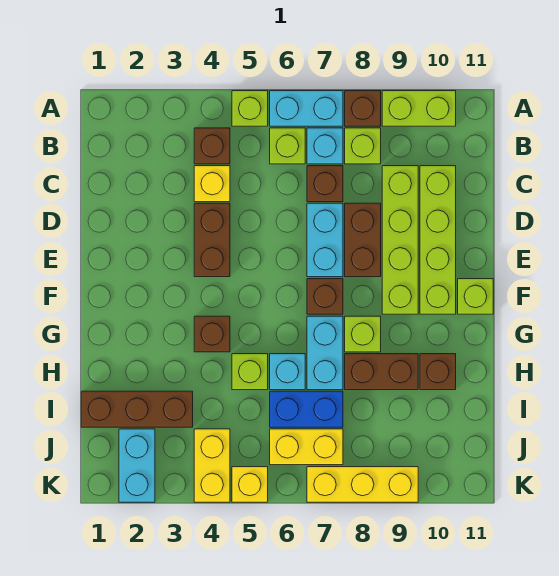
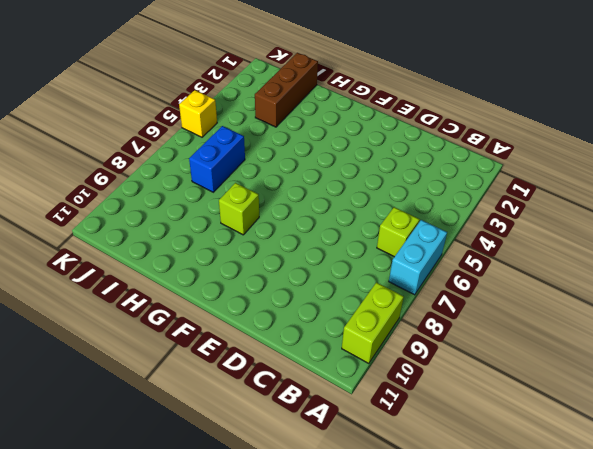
none -> lime brick A5 level 1
none -> brown brick A8 level 1
none -> brown brick B4 level 1
none -> cyan brick B7 level 1

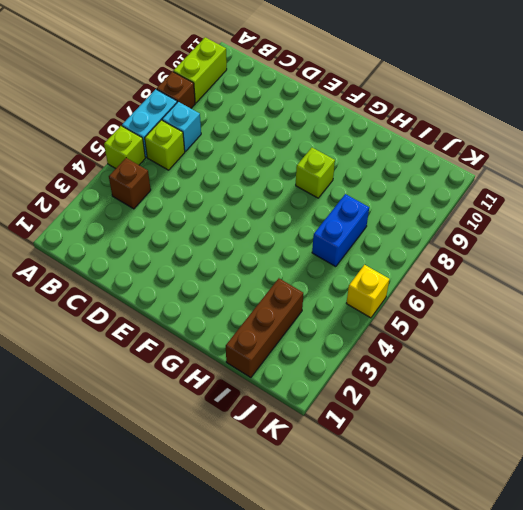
none -> lime brick B8 level 1
none -> yellow brick C4 level 1
none -> brown brick C7 level 1
none -> lime brick C9:F9 level 1

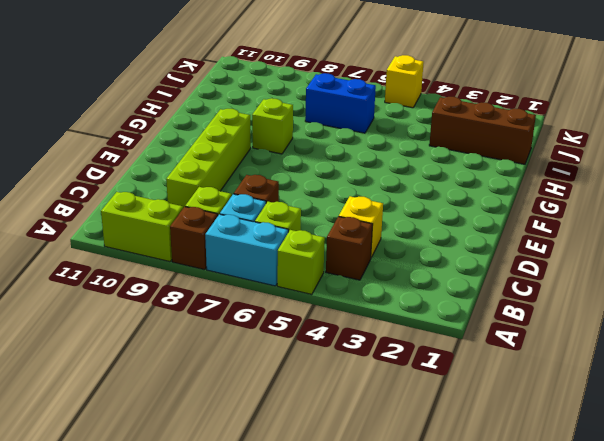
none -> lime brick C10:F10 level 1
none -> brown brick D4:E4 level 1
none -> cyan brick D7:E7 level 1
none -> brown brick D8:E8 level 1

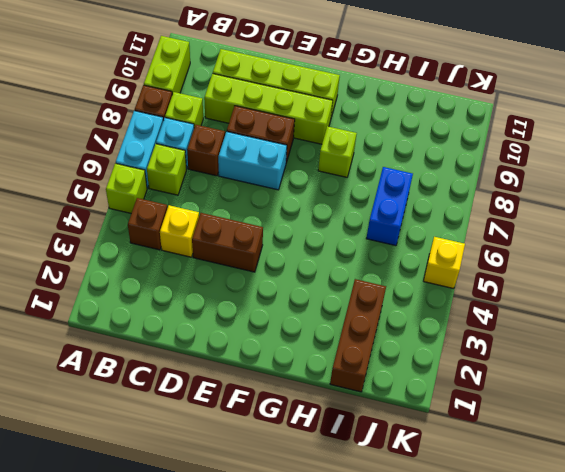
none -> brown brick F7 level 1
none -> lime brick F11 level 1
none -> brown brick G4 level 1
none -> cyan brick G7:H7 level 1

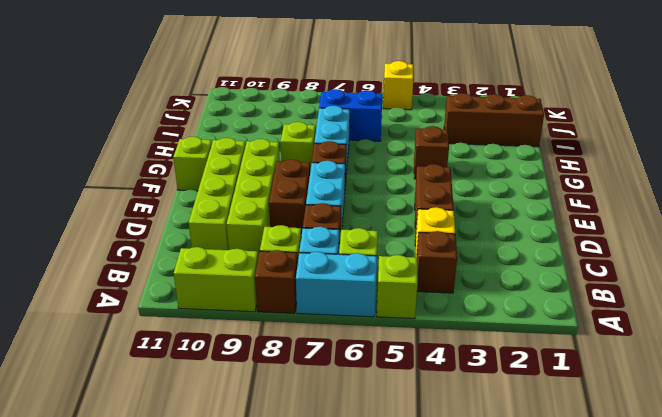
none -> lime brick H5 level 1
none -> cyan brick H6 level 1
none -> brown brick H8:H9 level 1
none -> brown brick H10 level 1

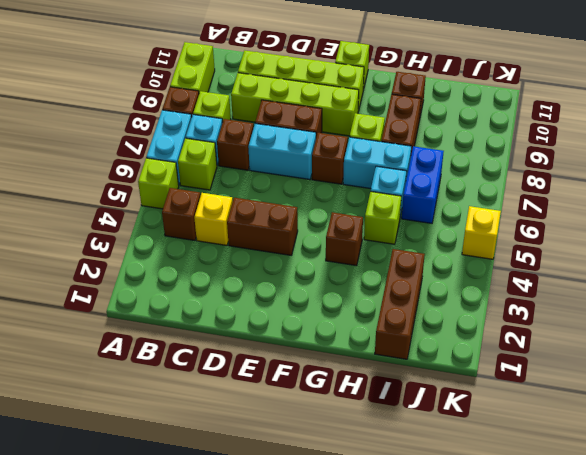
none -> cyan brick J2:K2 level 1
none -> yellow brick J4:K4 level 1
none -> yellow brick J6:J7 level 1
none -> yellow brick K7:K9 level 1

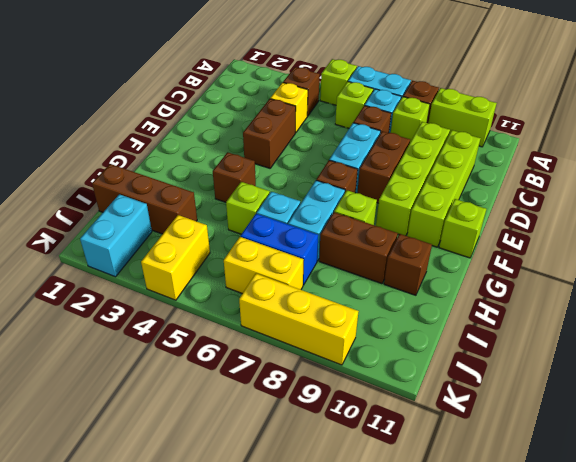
none -> yellow brick K5 level 1

